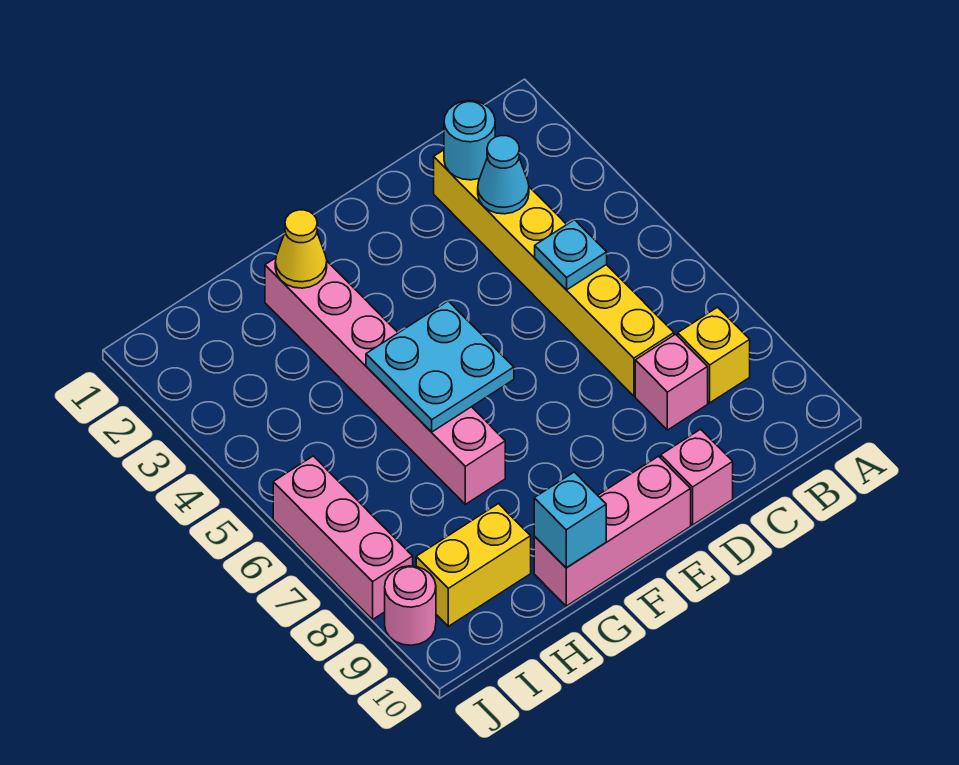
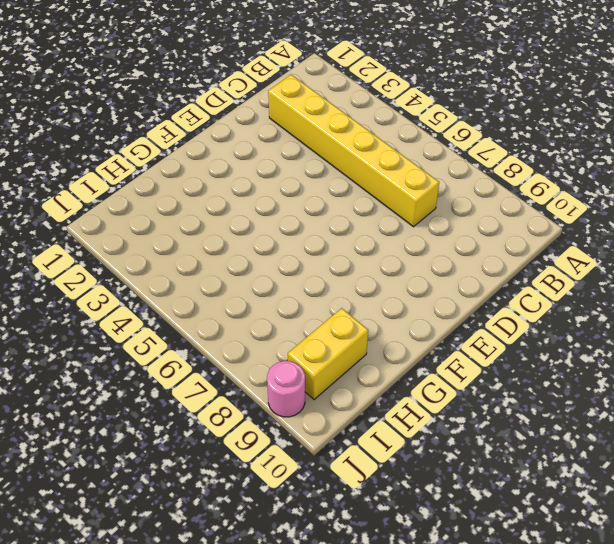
none -> yellow brick B8 level 1
none -> pink brick C8 level 1
none -> pink brick D10 level 1

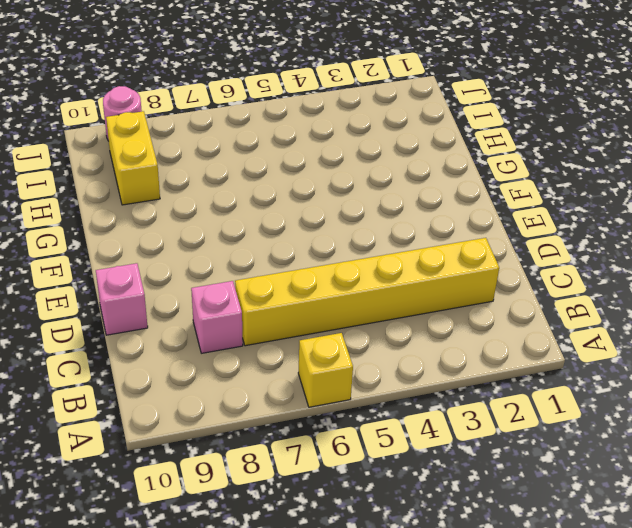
yellow brick A6 level 1 -> yellow brick B8 level 1
none -> pink brick E10:G10 level 1
none -> pink brick G2:G7 level 1
none -> pink brick J6:J8 level 1

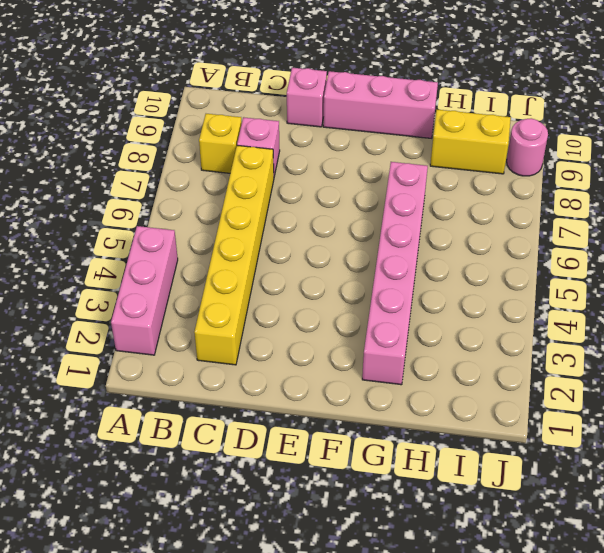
pink brick A2:A4 level 1 -> pink brick J6:J8 level 1
none -> cyan round brick C2 level 2
none -> cyan cone C3 level 2
none -> cyan plate C5 level 2

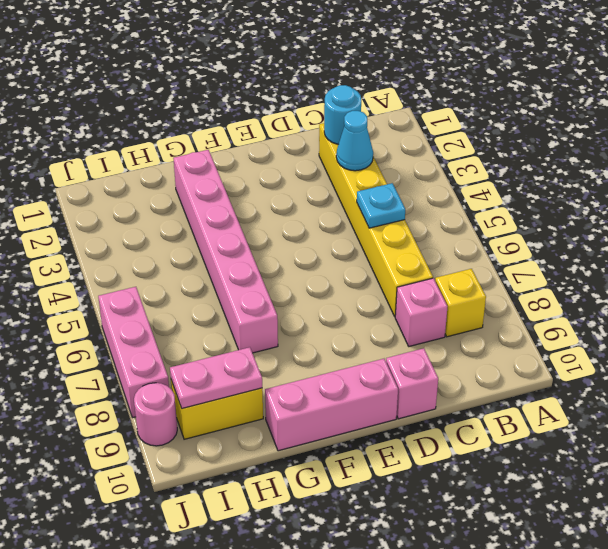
pink plate H9:I9 level 2 -> none
none -> cyan plate F5:G6 level 2
none -> yellow cone G2 level 2
none -> cyan brick G10 level 2

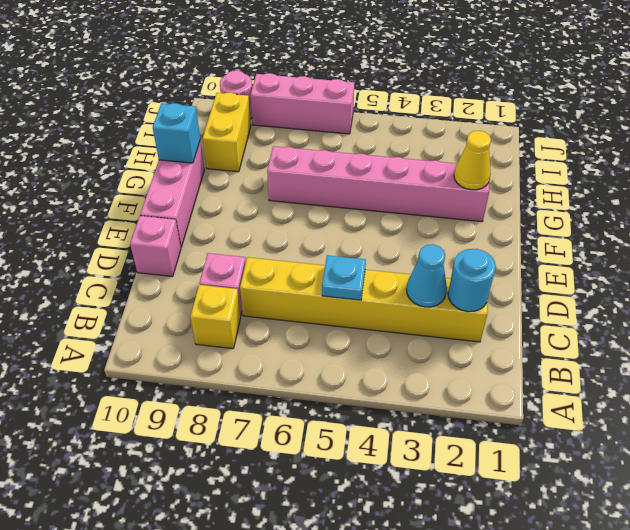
none -> cyan plate F5:G6 level 2

